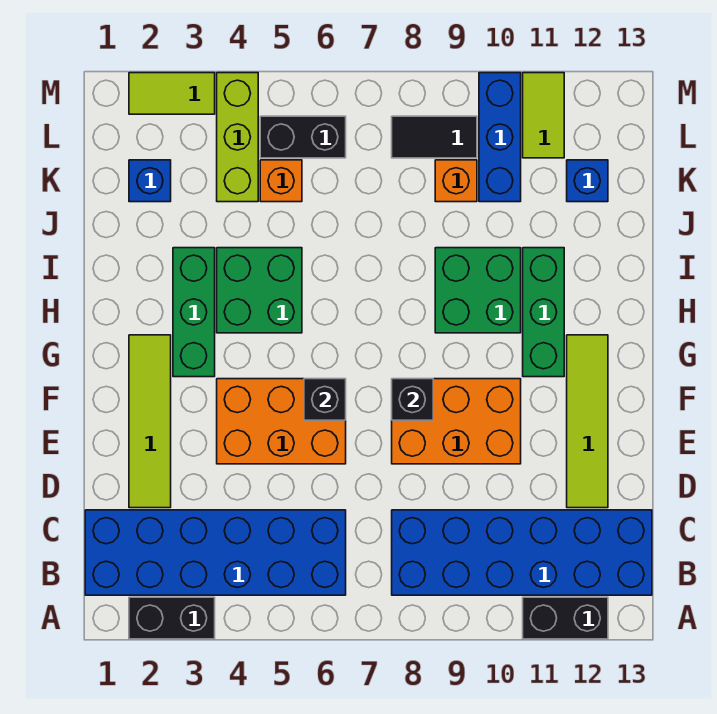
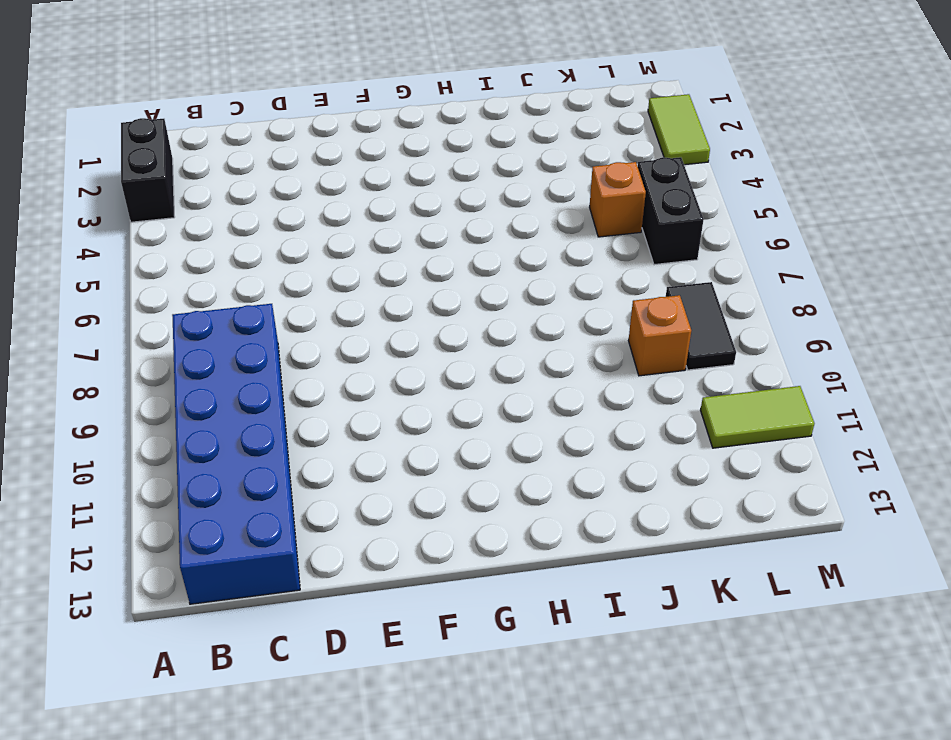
none -> black brick A11:A12 level 1
none -> blue brick B1:C6 level 1
none -> lime tile D2:G2 level 1

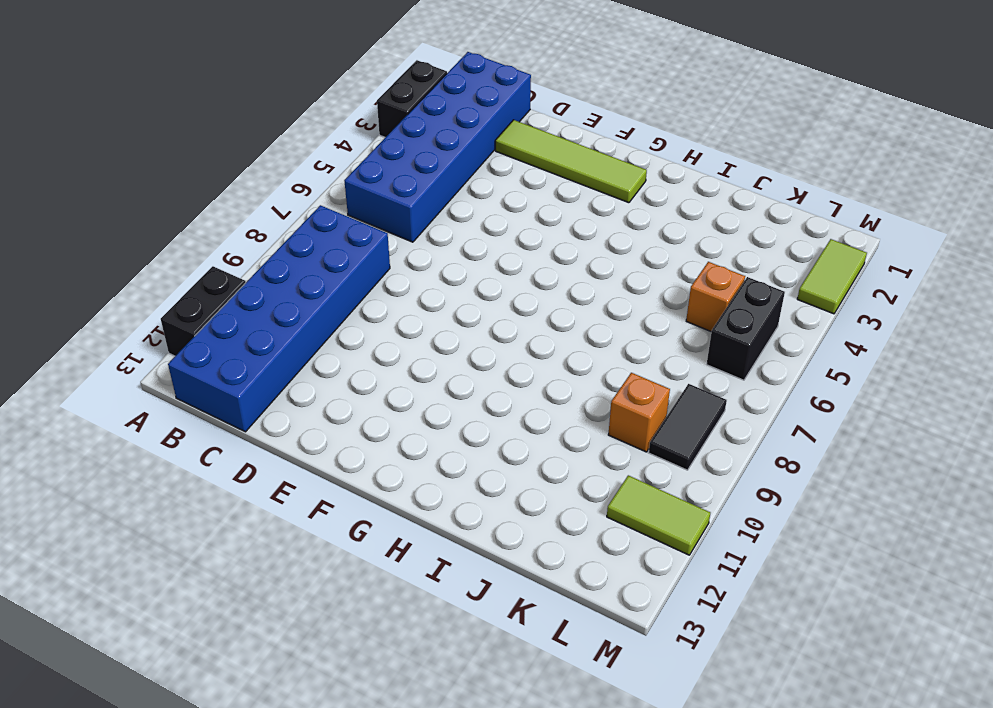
none -> lime tile D12:G12 level 1
none -> orange brick E4:F6 level 1
none -> orange brick E8:F10 level 1

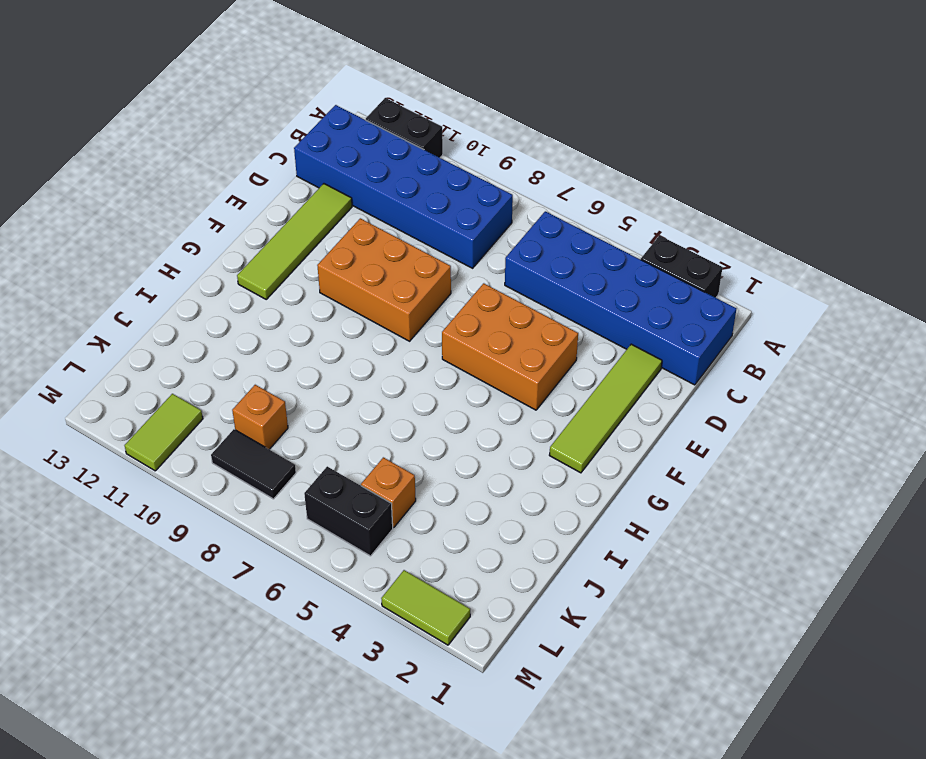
none -> green brick G3:I3 level 1
none -> green brick G11:I11 level 1
none -> green brick H4:I5 level 1

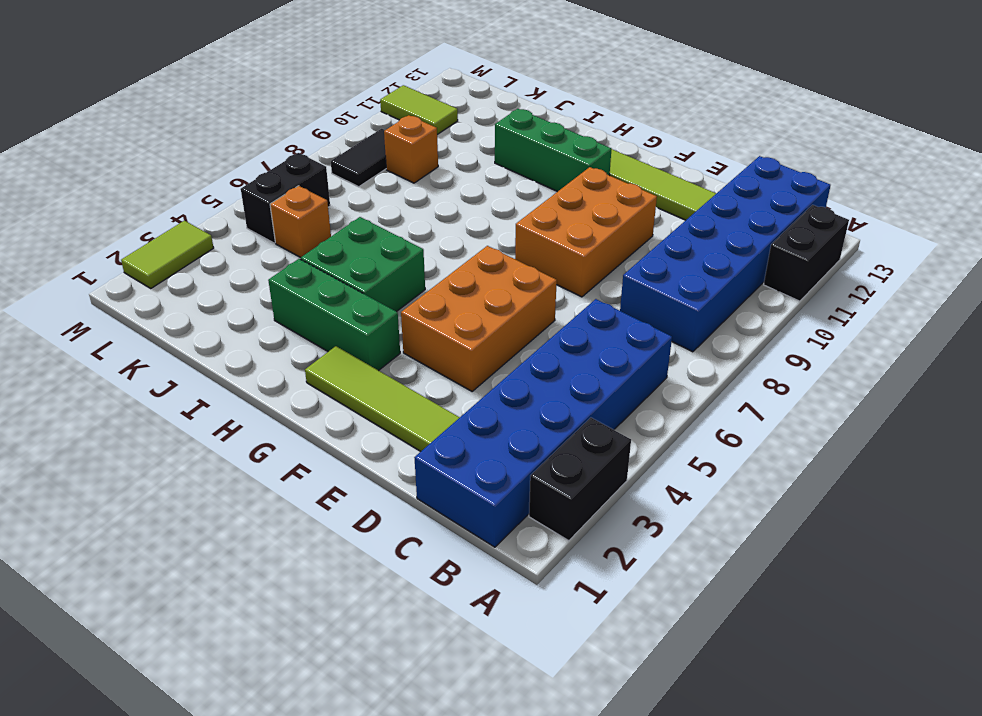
none -> green brick H9:I10 level 1
none -> blue brick K2 level 1
none -> lime brick K4:M4 level 1

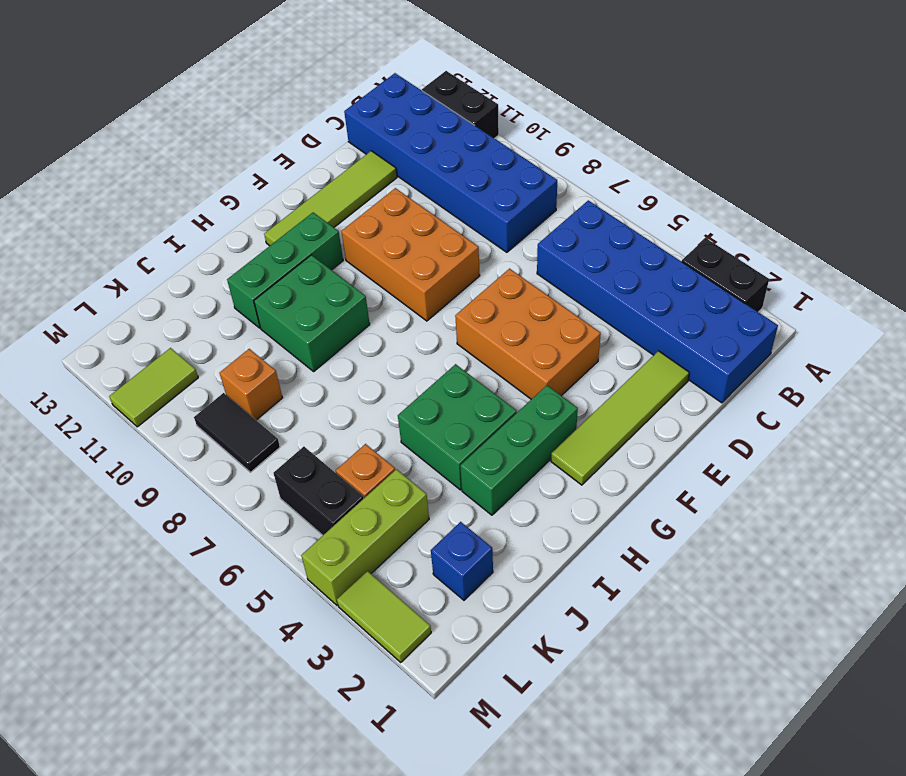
none -> blue brick K10:M10 level 1
none -> blue brick K12 level 1
none -> black brick F6 level 2

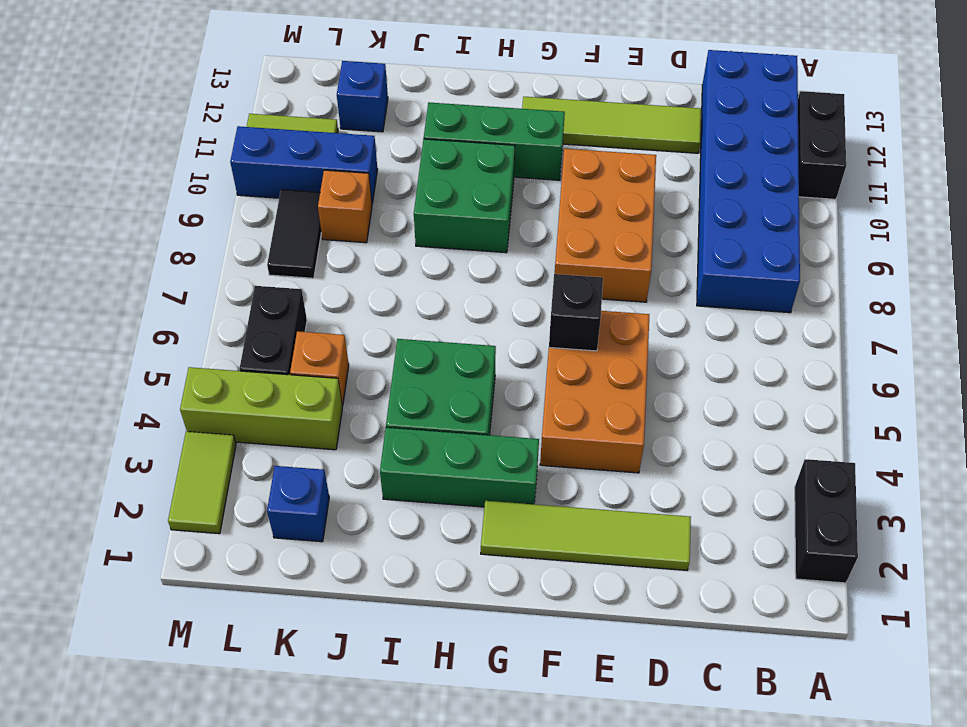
none -> blue brick B1:C6 level 1
none -> black brick F8 level 2

